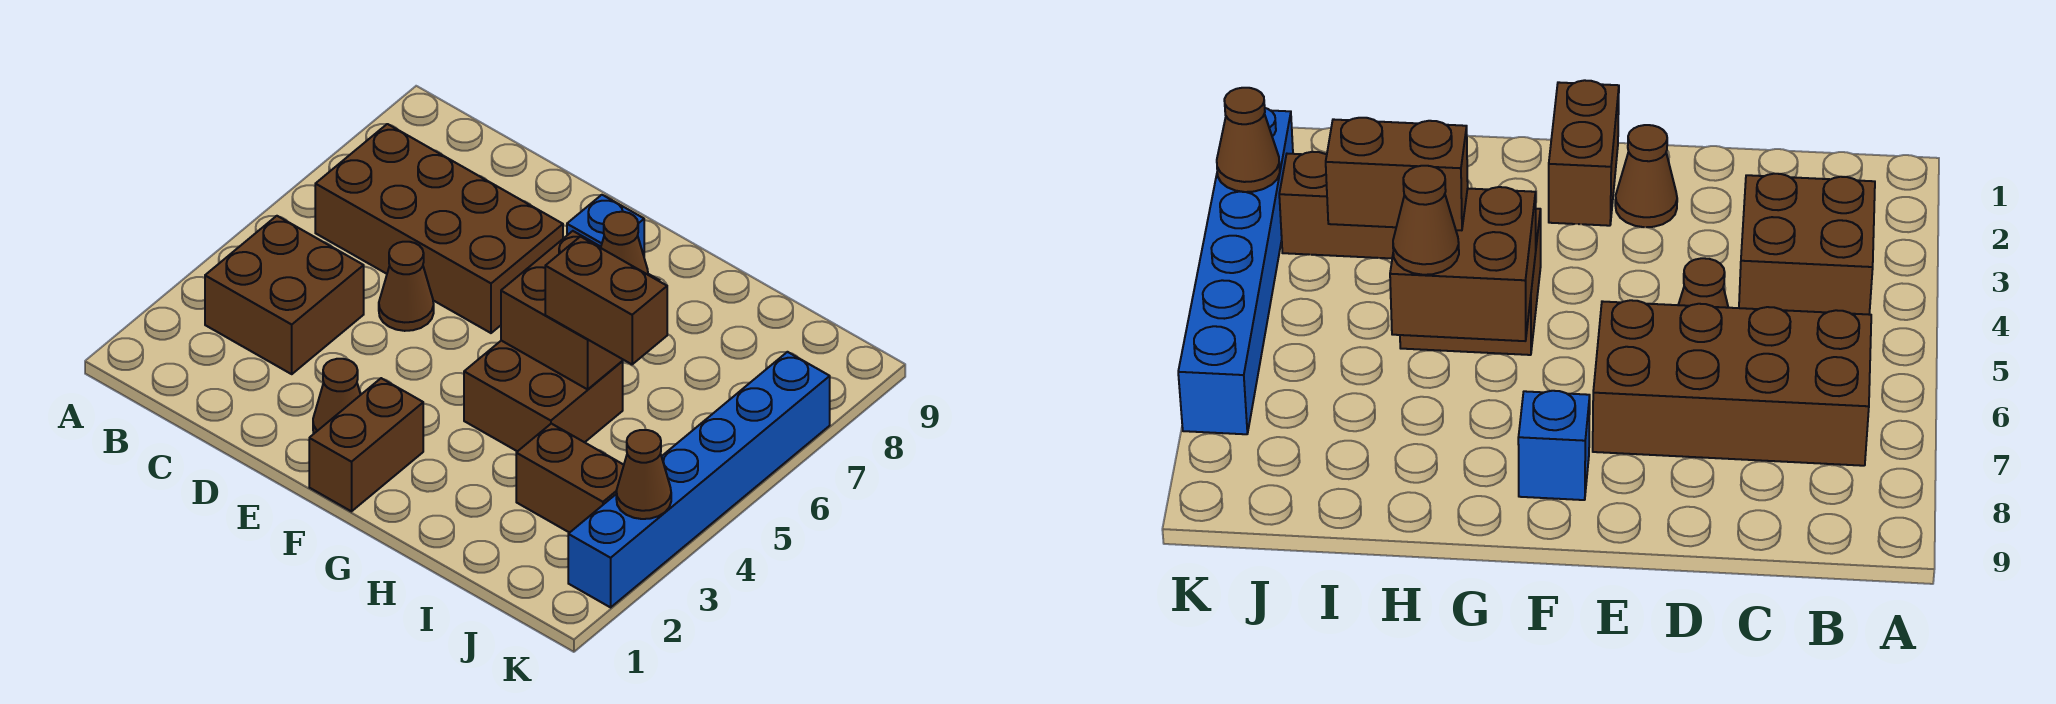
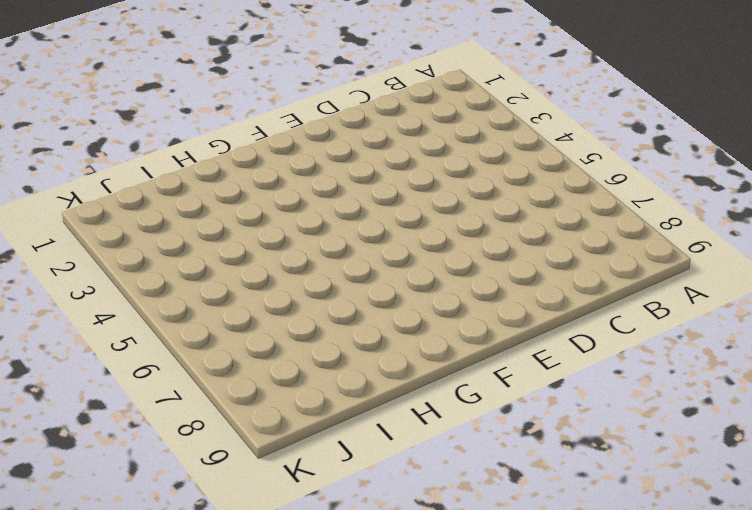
none -> brown brick B3:C4 level 1
none -> brown brick B6:E7 level 1
none -> brown cone D5 level 1

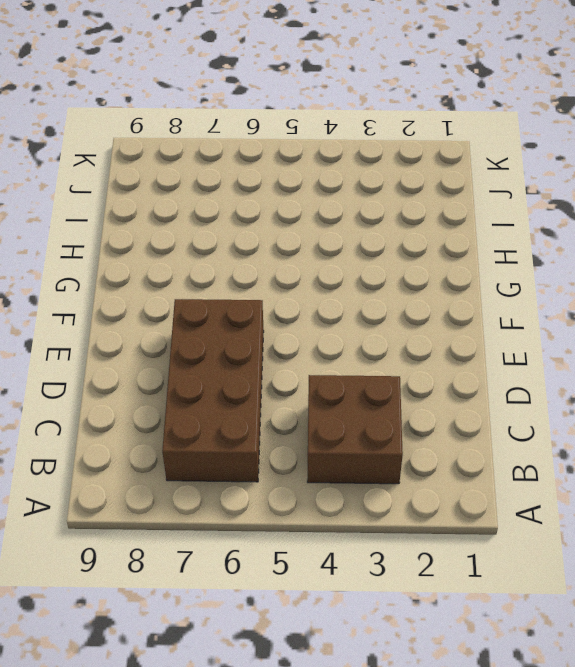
none -> brown cone D5 level 1
none -> brown cone E2 level 1
none -> brown brick F1:F2 level 1

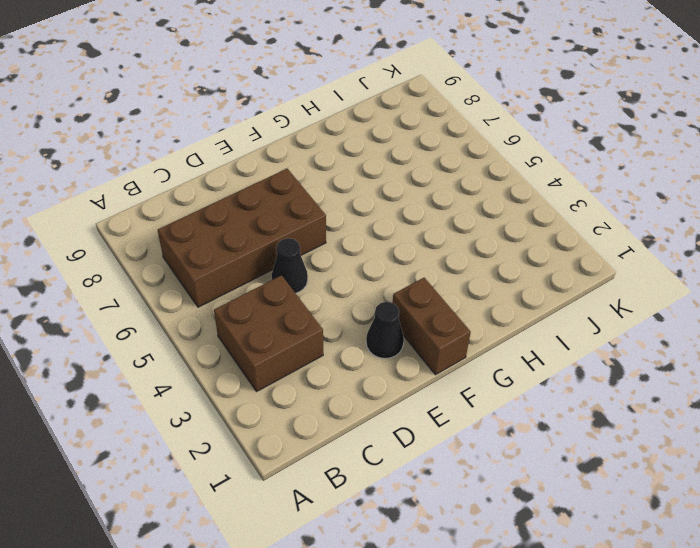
black cone D5 level 1 -> brown cone D5 level 1
black cone E2 level 1 -> brown cone E2 level 1
none -> blue brick F8 level 1
none -> brown brick G4:H5 level 1
none -> brown brick I3:J3 level 1

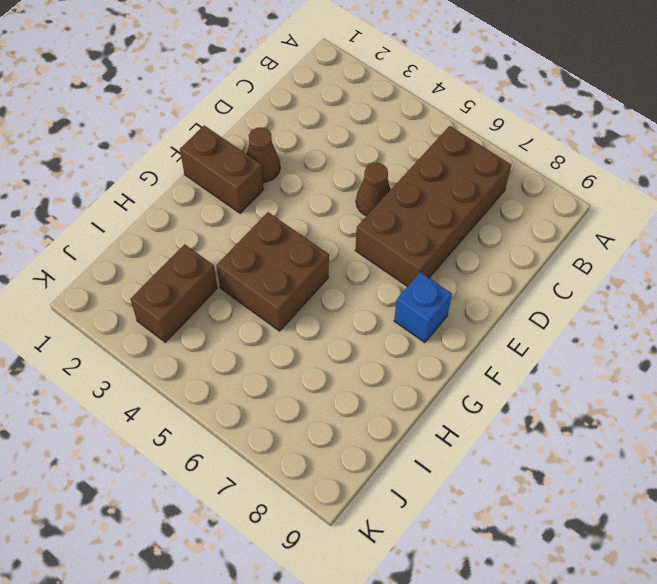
none -> brown brick B3:C4 level 1
none -> blue brick K2:K7 level 1
none -> brown brick G5:H6 level 2

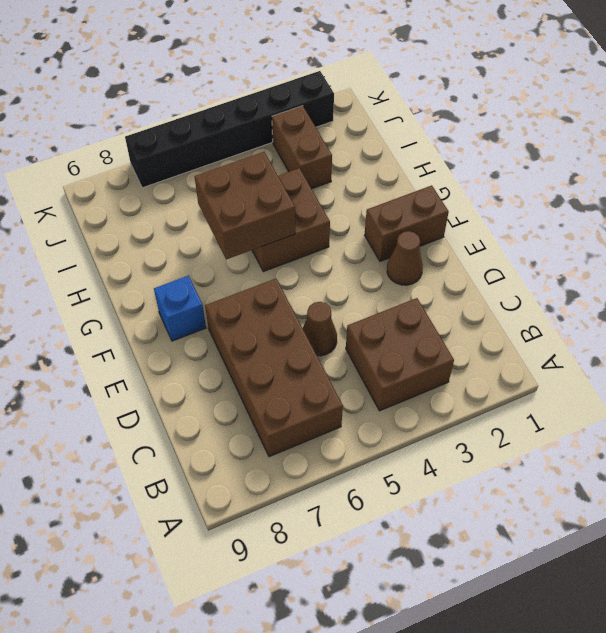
black brick K2:K7 level 1 -> blue brick K2:K7 level 1
none -> brown cone K3 level 2
none -> brown brick H5:I5 level 3
none -> brown cone H6 level 3

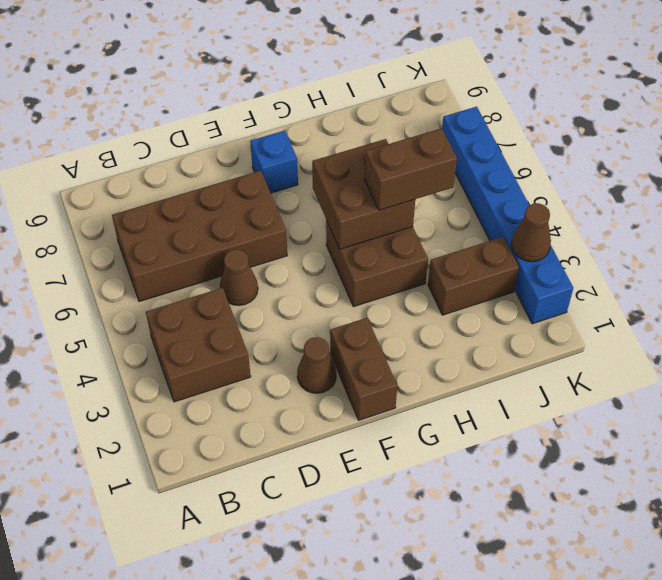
none -> brown cone H6 level 3

